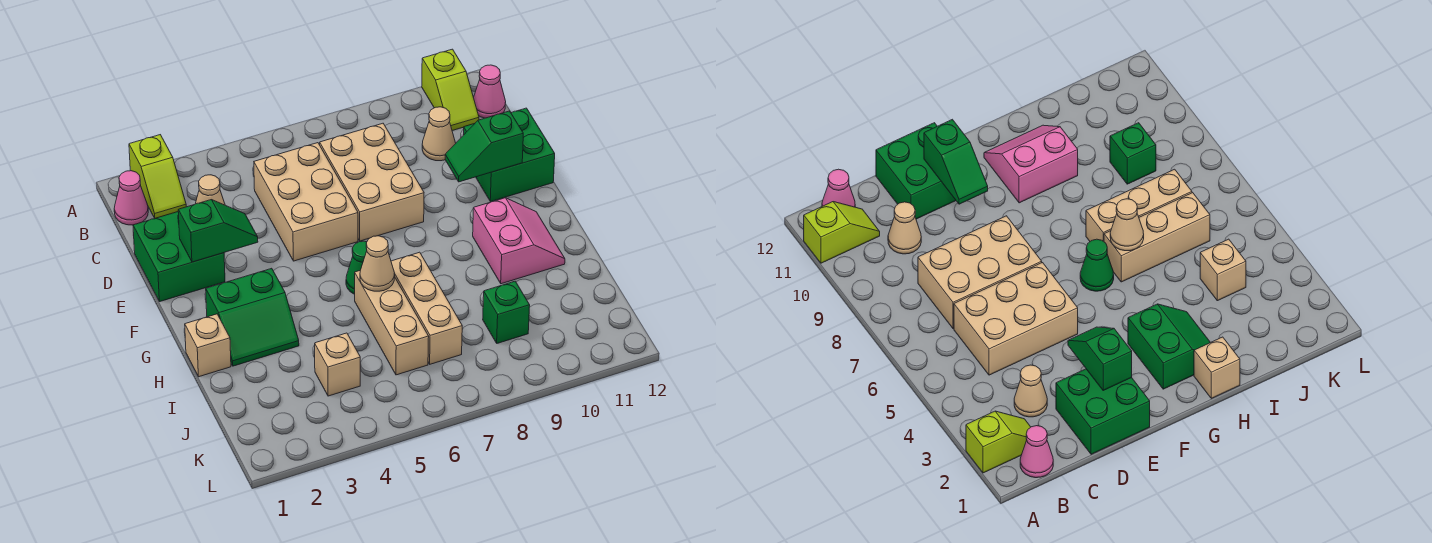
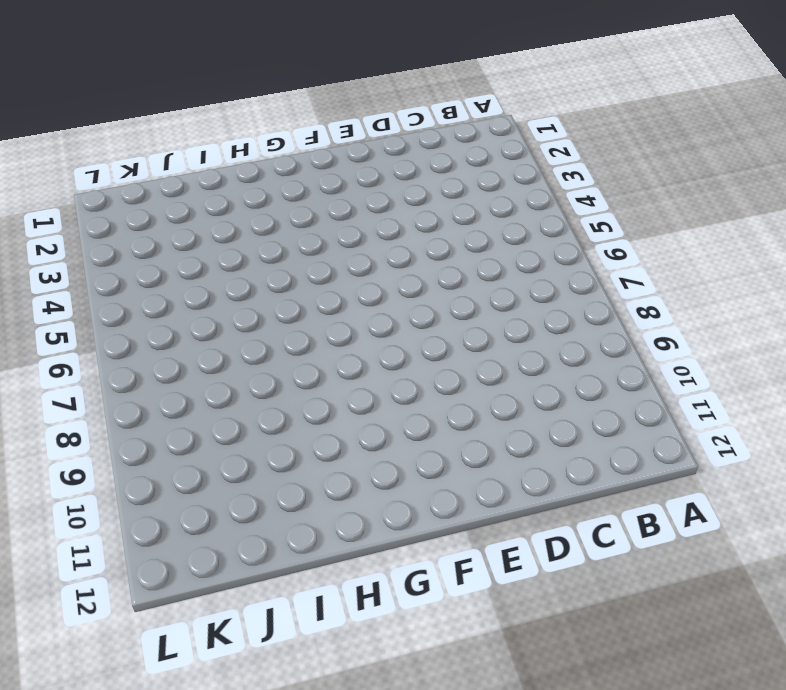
none -> lime slope A2:B2 level 1 top A
none -> lime slope A11:B11 level 1 top A
none -> pink cone B1 level 1

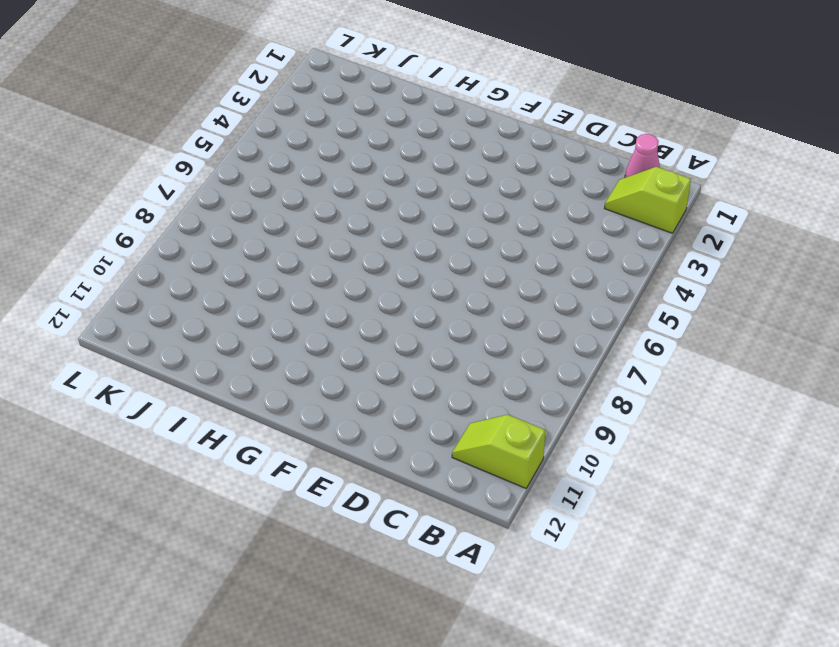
none -> pink cone B12 level 1
none -> tan cone C3 level 1
none -> tan brick C5:E6 level 1

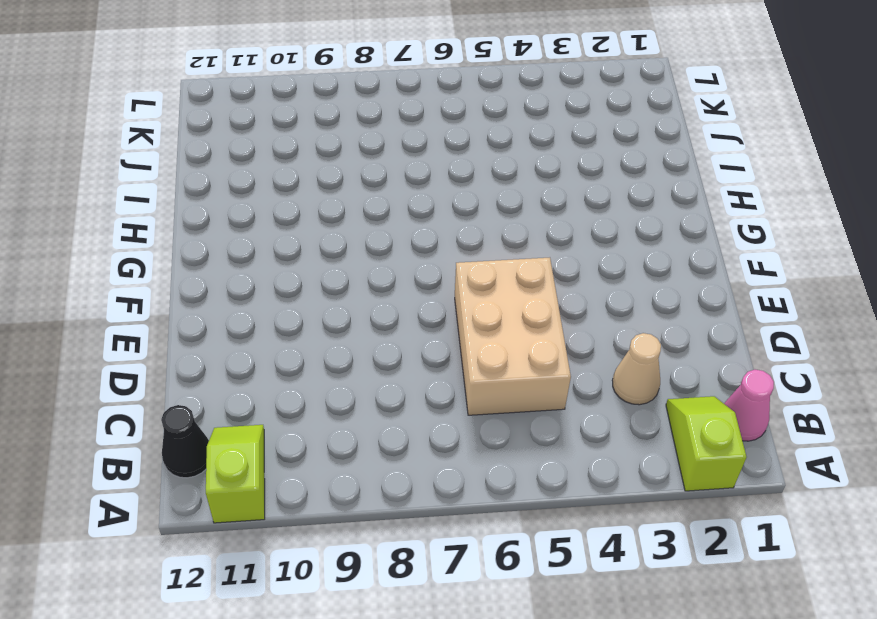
black cone B12 level 1 -> pink cone B12 level 1
none -> tan brick C7:E8 level 1
none -> tan cone C10 level 1
none -> green brick D1:E2 level 1

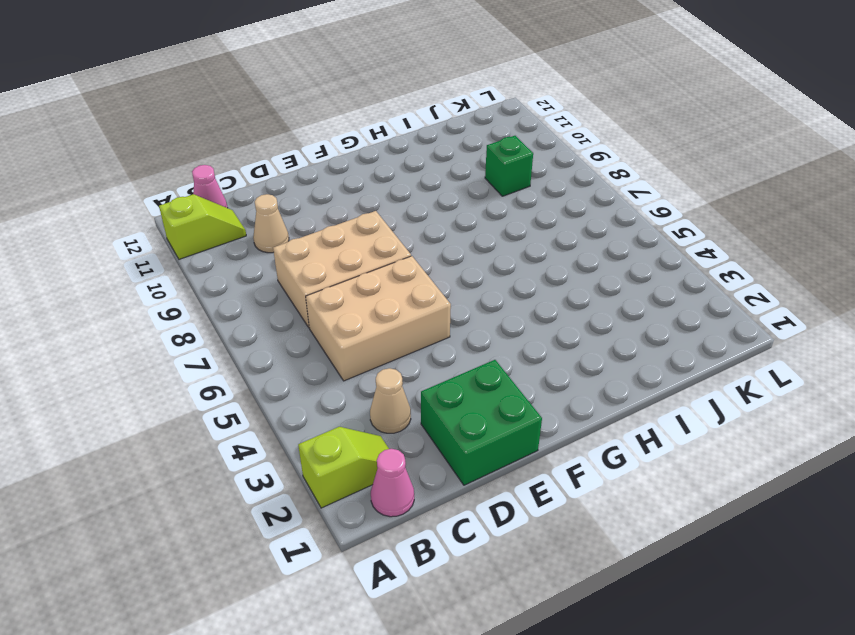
none -> green brick D11:E12 level 1
none -> green slope G2:H3 level 1 top G
none -> green cone G6 level 1

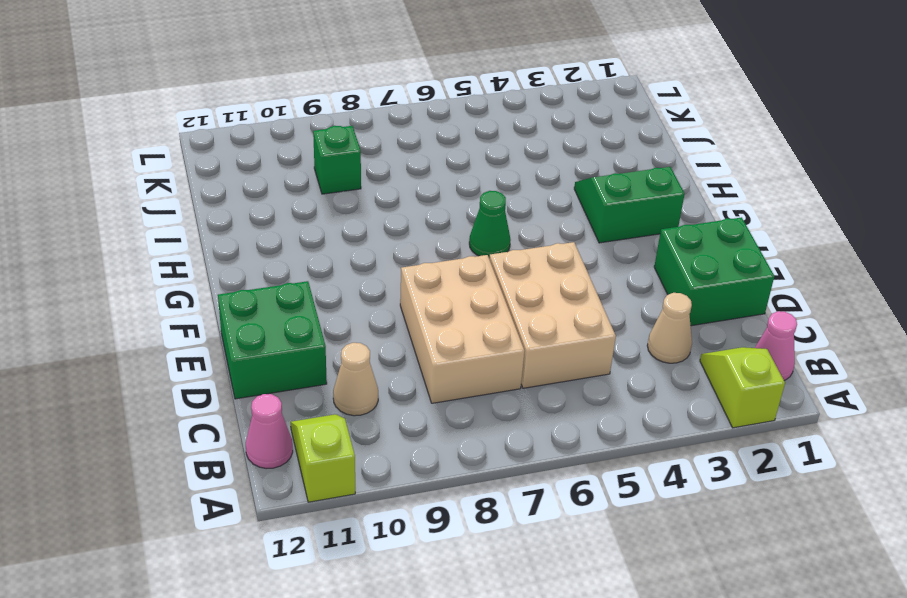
none -> pink slope G10:H11 level 1 top 10
none -> tan brick H1 level 1
none -> tan brick H6:J6 level 1

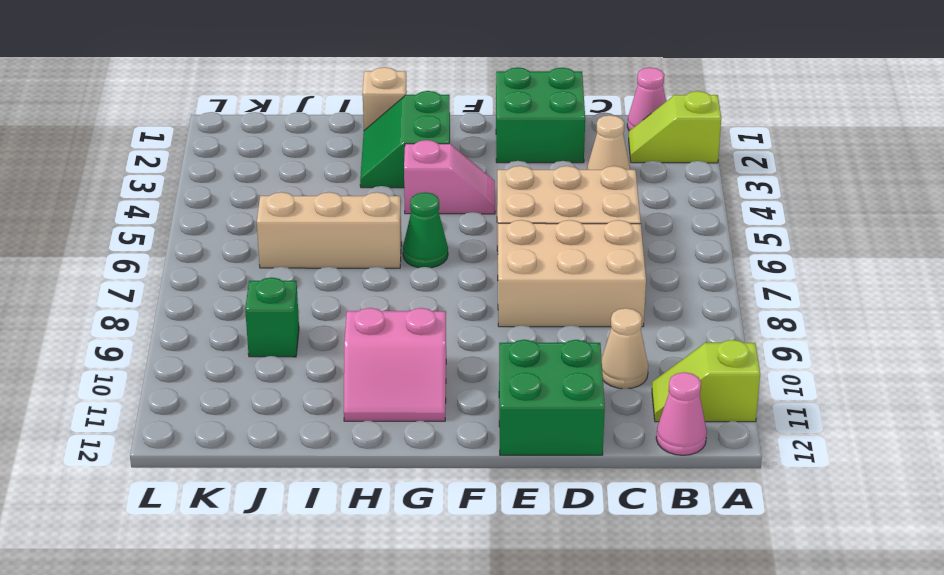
pink slope F4:G4 level 1 top G -> none
none -> tan brick H7:J7 level 1
none -> tan brick J4 level 1
none -> green slope E2:E3 level 2 top 2

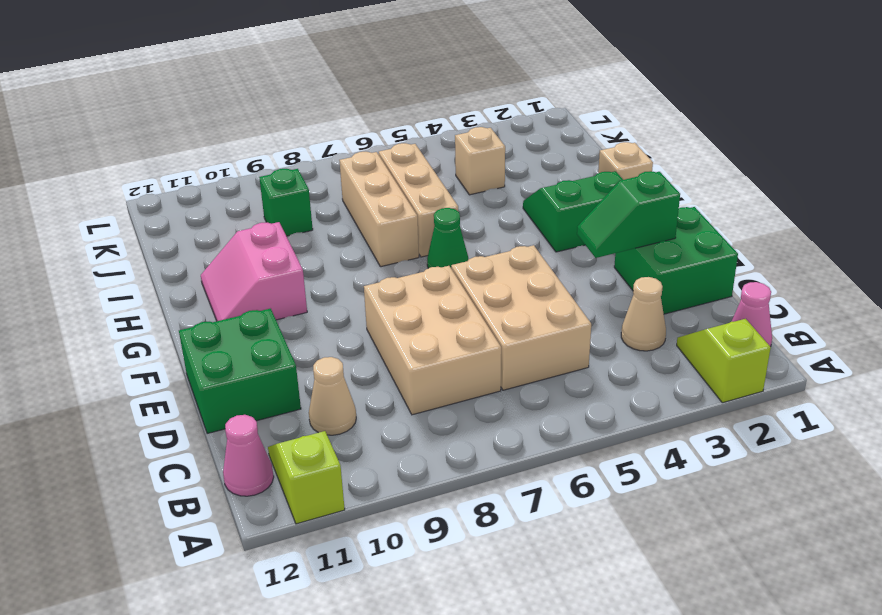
none -> green slope E10:E11 level 2 top 11
none -> tan cone H6 level 2

